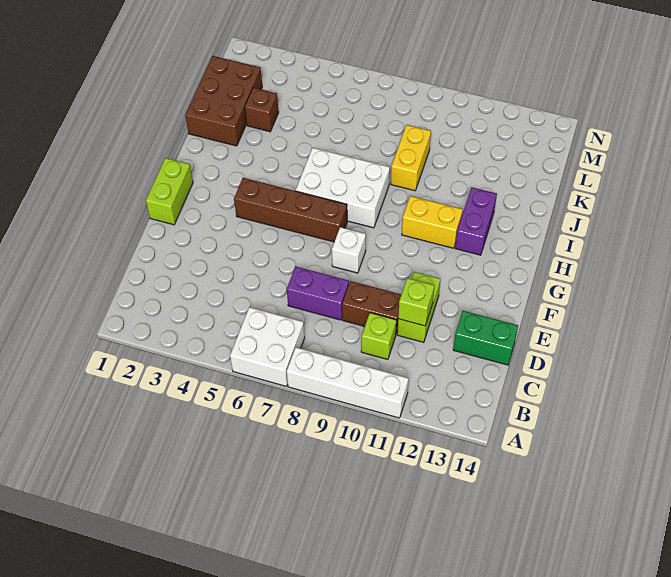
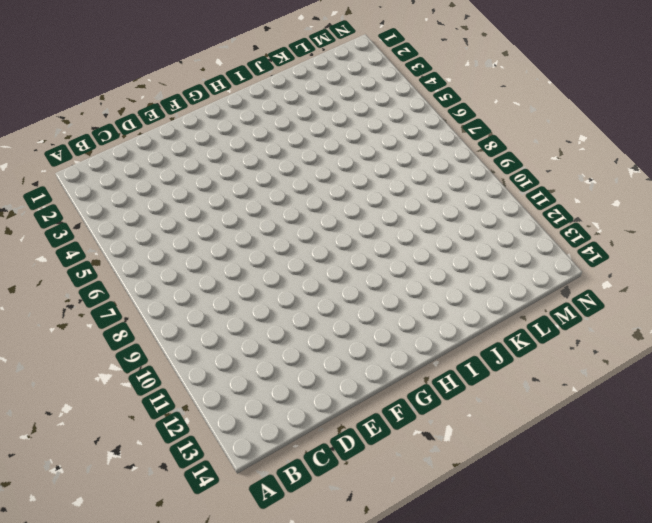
none -> white brick A6:B7 level 1
none -> white brick A8:A11 level 1
none -> lime brick C10 level 1

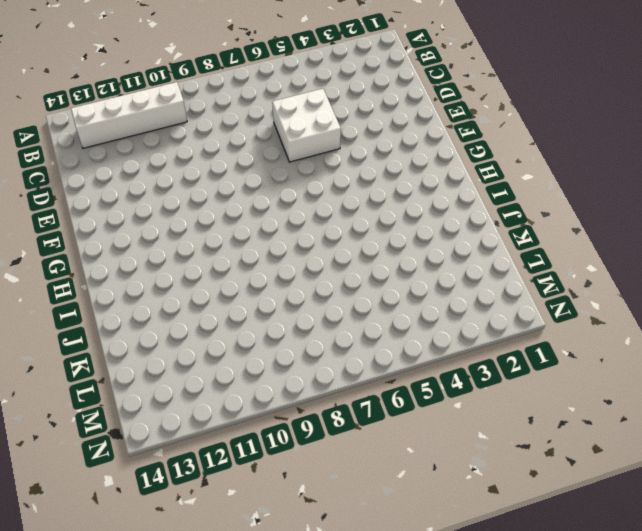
white brick B10:B13 level 1 -> white brick A8:A11 level 1
white brick D5:E6 level 1 -> white brick A6:B7 level 1
none -> lime brick C10 level 1
none -> purple brick D7:D8 level 1
none -> brown brick D9:D10 level 1

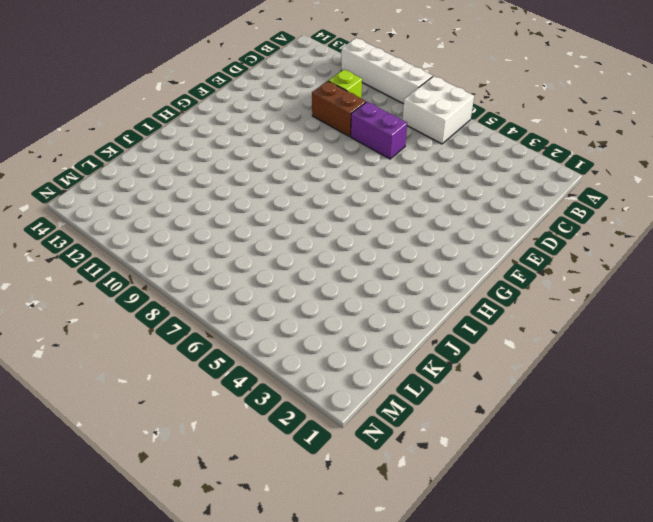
none -> lime brick D11:E11 level 1
none -> green brick D13:D14 level 1
none -> lime brick F1:G1 level 1

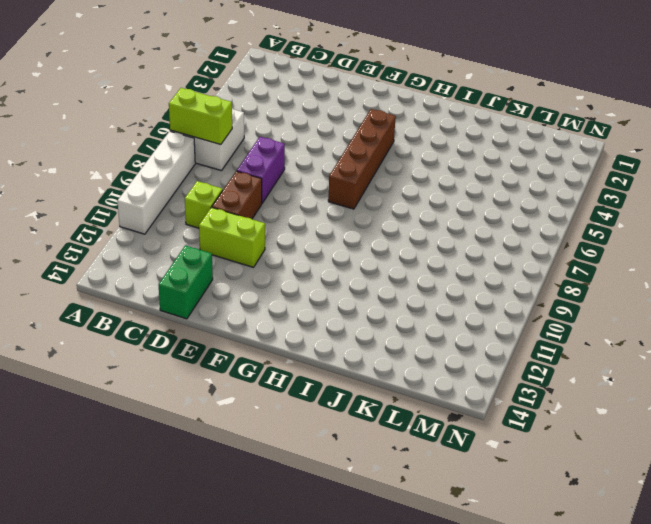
lime brick A7:B7 level 2 -> lime brick F1:G1 level 1
none -> white brick F8 level 1
none -> white brick H6:I8 level 1
none -> yellow brick H10:H11 level 1

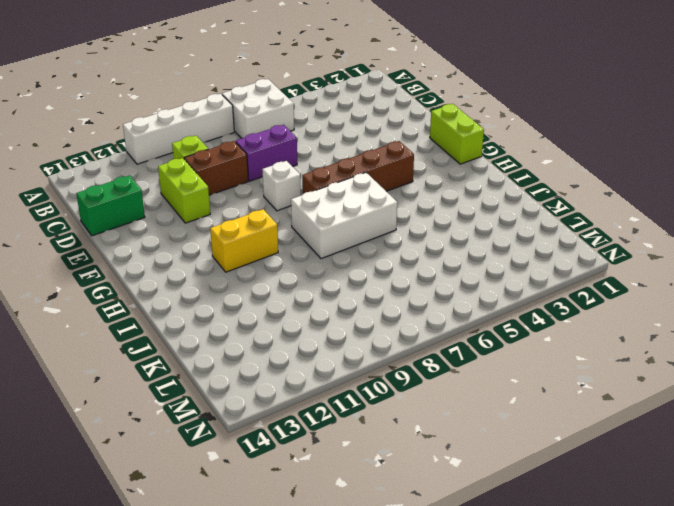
none -> purple brick H12:I12 level 1
none -> brown brick J1:L2 level 1
none -> yellow brick J9:K9 level 1

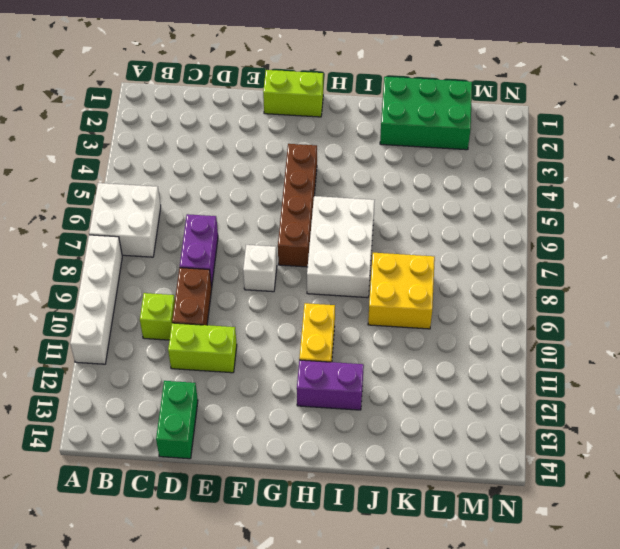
green brick J1:L2 level 1 -> brown brick J1:L2 level 1
yellow brick J8:K9 level 1 -> yellow brick J9:K9 level 1
none -> brown brick K3 level 1
none -> lime brick D11 level 2

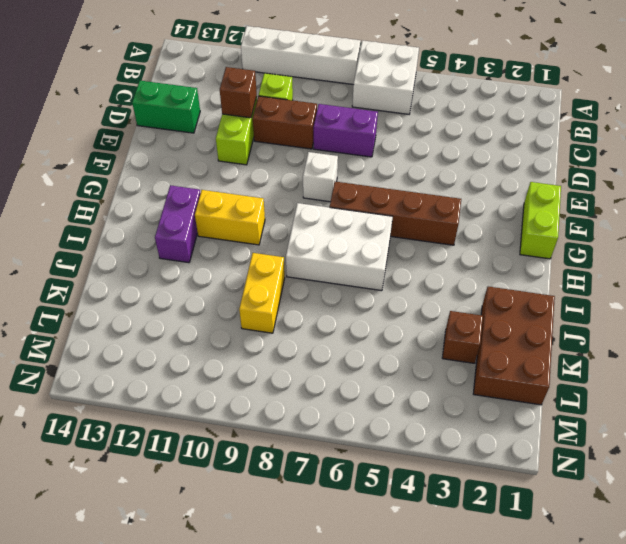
brown brick D11 level 2 -> lime brick D11 level 2

